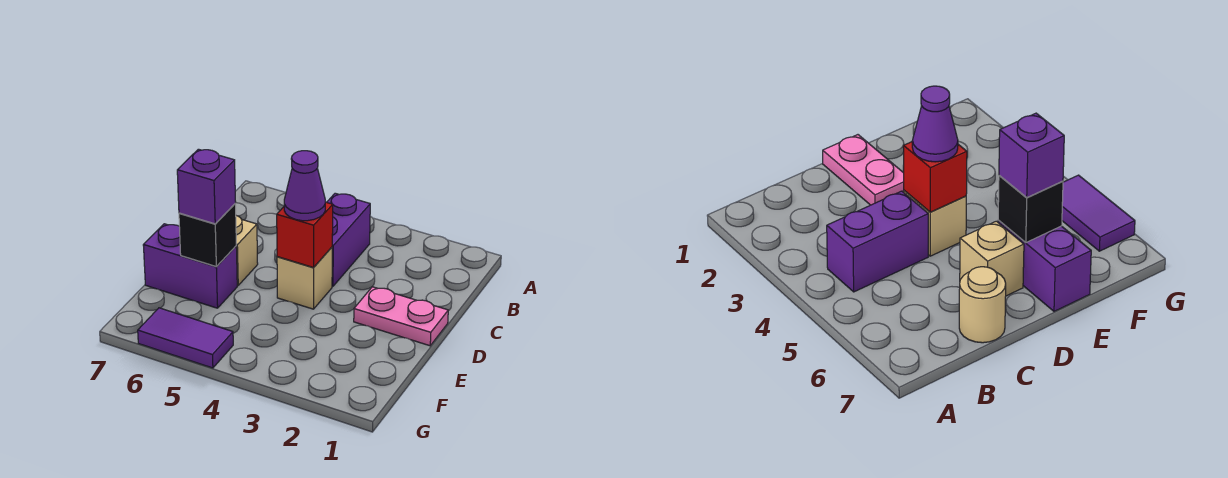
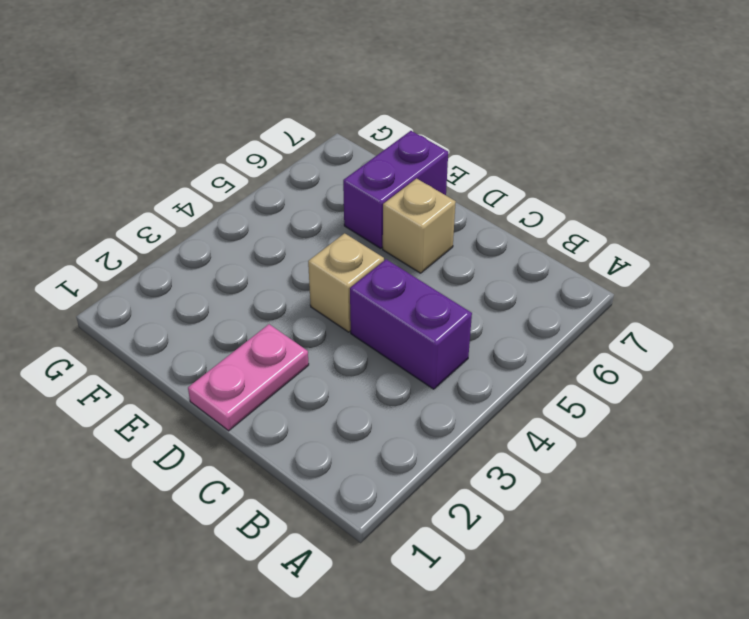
none -> tan round brick C7 level 1
none -> purple tile G5:G6 level 1

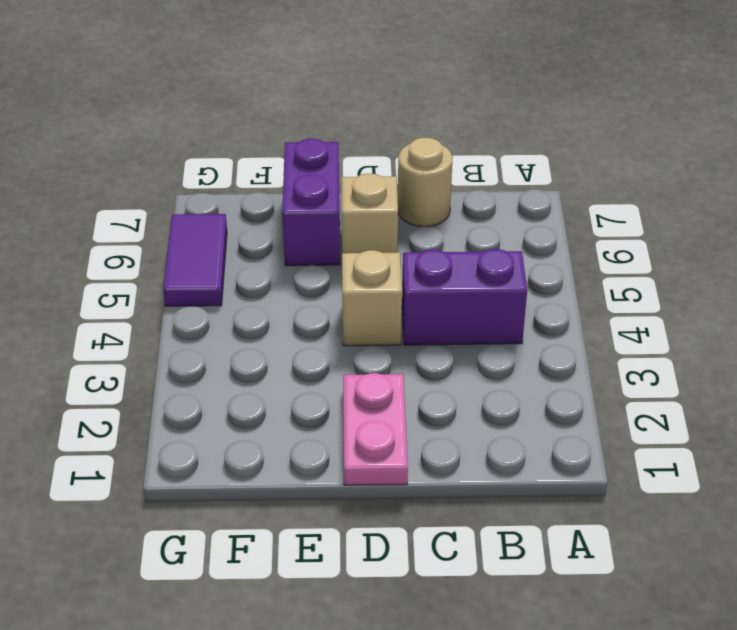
none -> red brick D4 level 2
none -> black brick E6 level 2

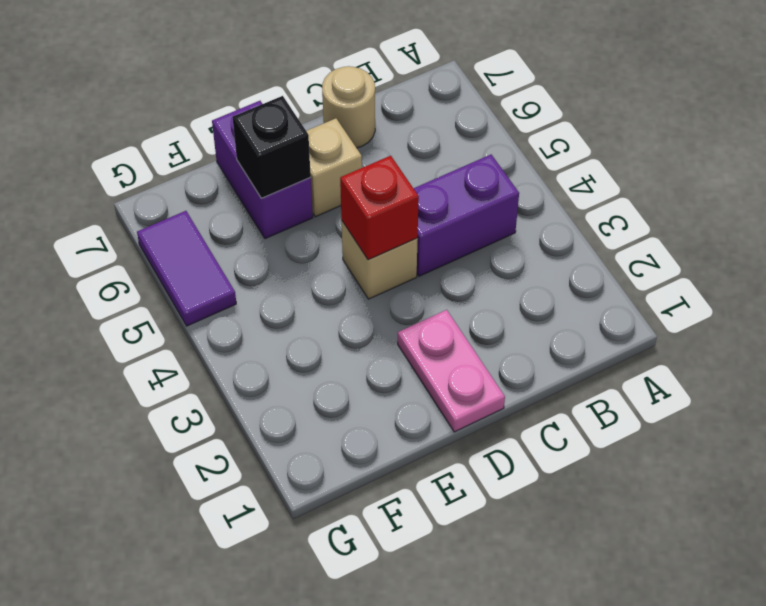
none -> purple cone D4 level 3
none -> purple brick E6 level 3

